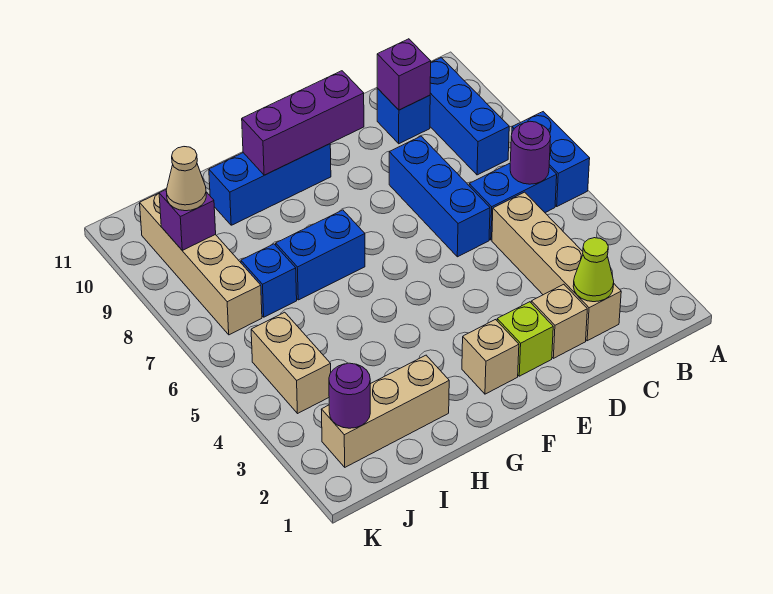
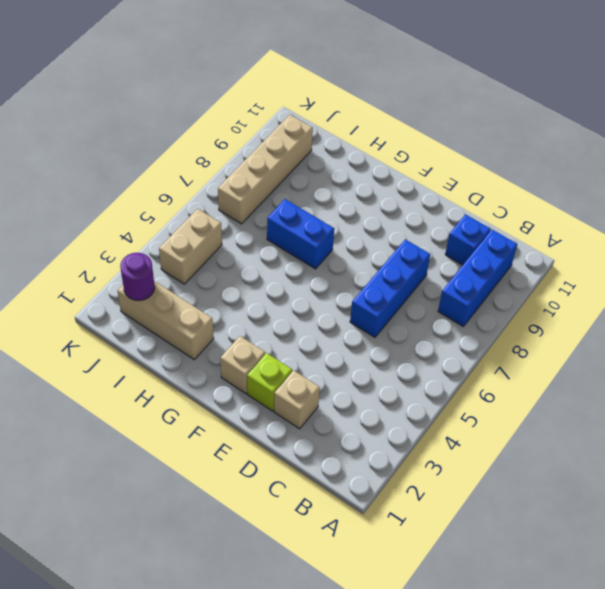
none -> blue brick A6:A7 level 1
none -> blue brick B6:C6 level 1
none -> tan brick C2:C5 level 1

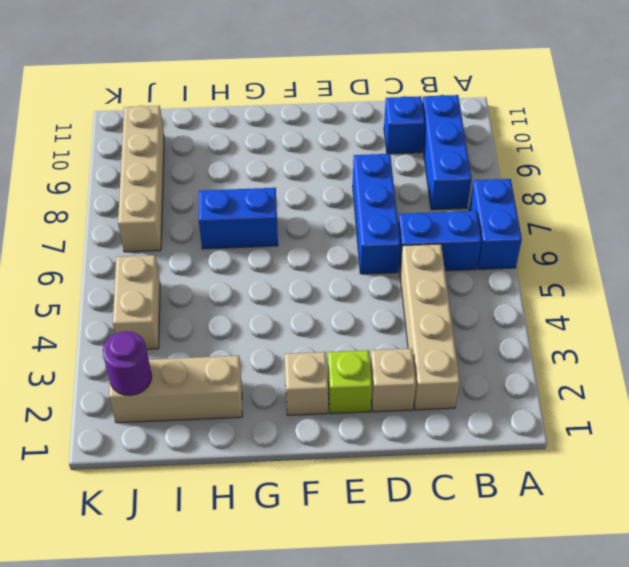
none -> blue brick F10:H10 level 1
none -> blue brick I7 level 1
none -> purple round brick B6 level 2

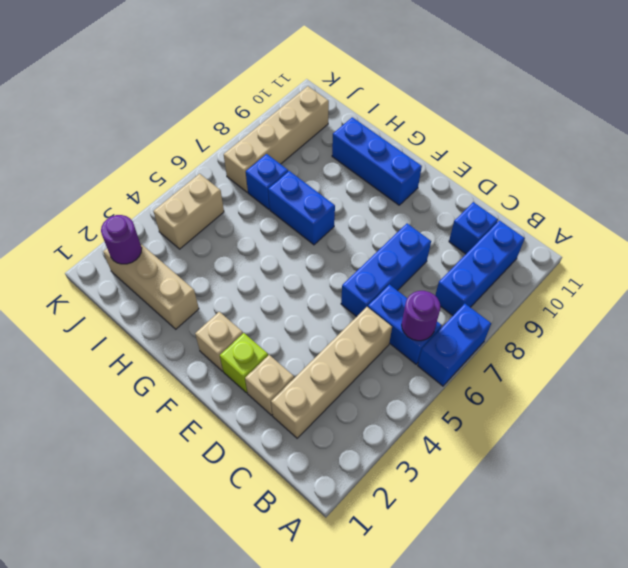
none -> lime cone C2 level 2
none -> purple brick C10 level 2
none -> purple brick E10:G10 level 2

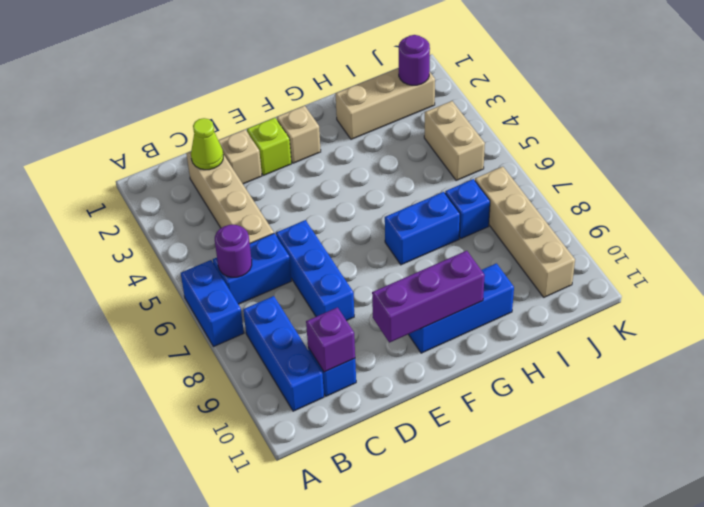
none -> purple brick J9 level 2
none -> tan cone J9 level 3

